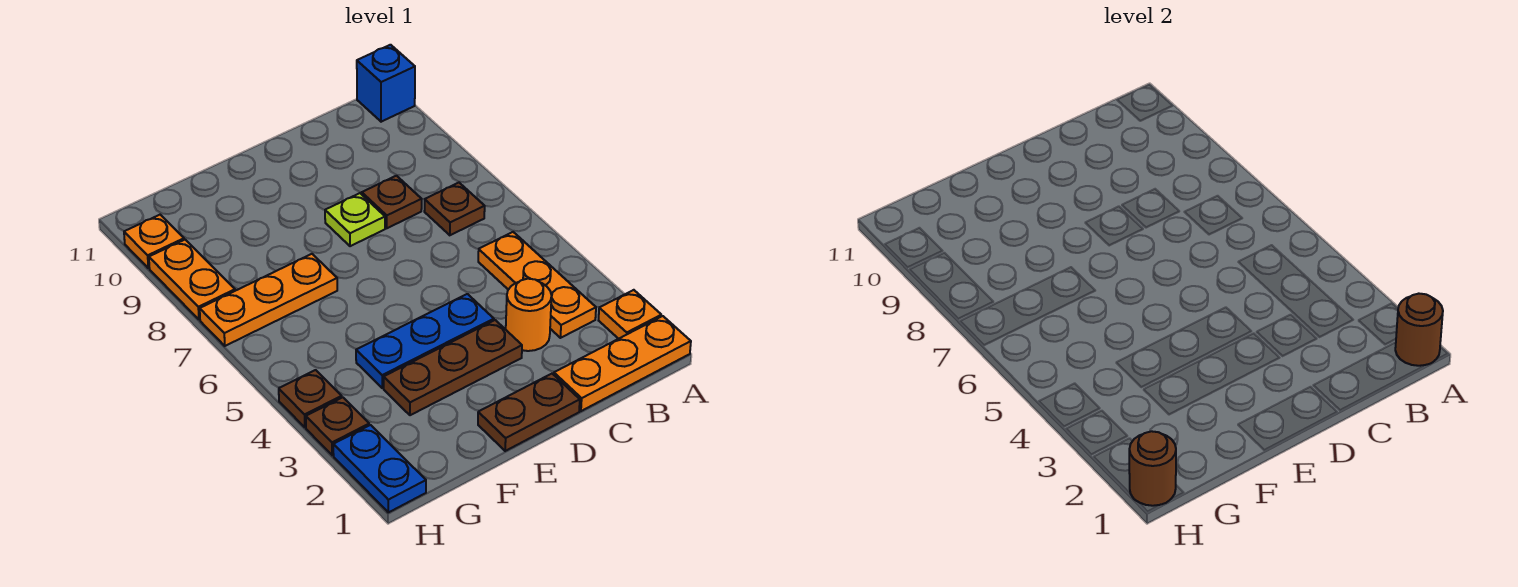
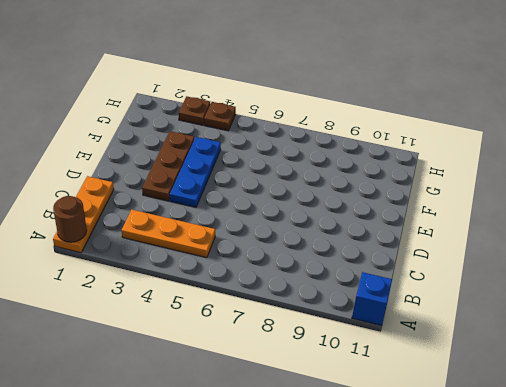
none -> orange plate A2 level 1
none -> brown plate B7 level 1
none -> orange round brick C3 level 1

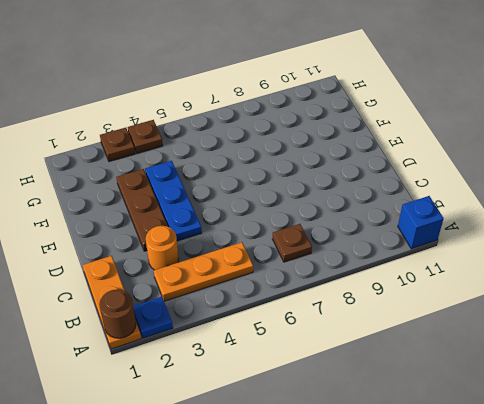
blue plate A2 level 1 -> orange plate A2 level 1
none -> brown plate C8 level 1
none -> brown plate D1:E1 level 1
none -> lime plate D8 level 1

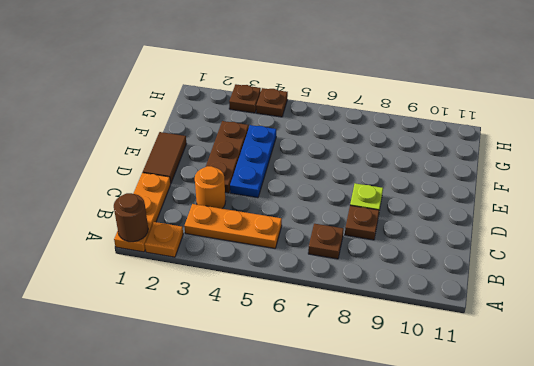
brown tile D1:E1 level 1 -> brown plate D1:E1 level 1
none -> blue brick A11 level 1
none -> orange plate F7:H7 level 1
none -> blue plate H1:H2 level 1

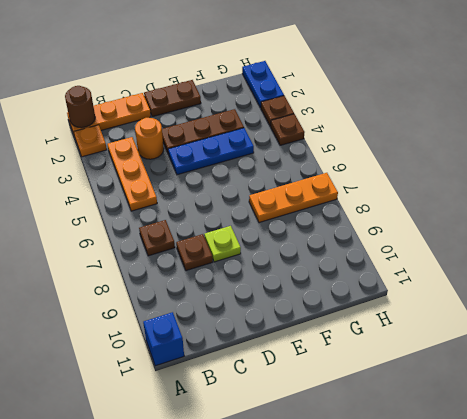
none -> orange plate H8:H9 level 1
none -> orange plate H10 level 1
none -> brown round brick H1 level 2

